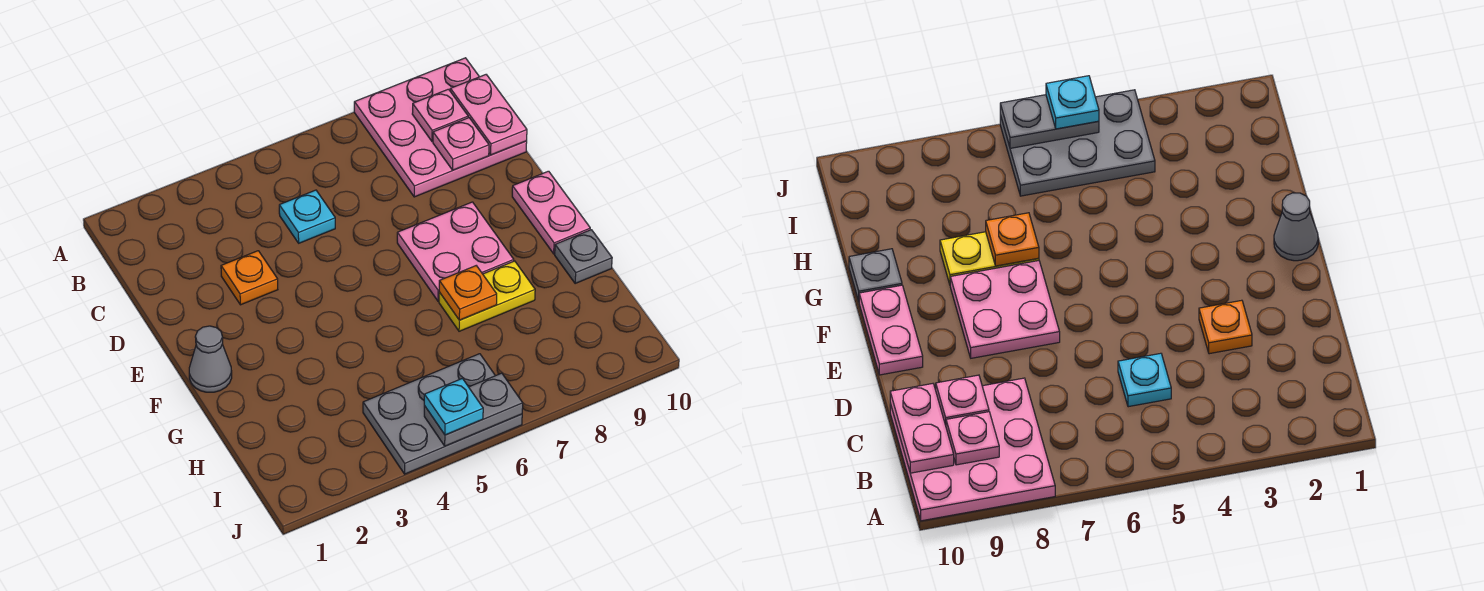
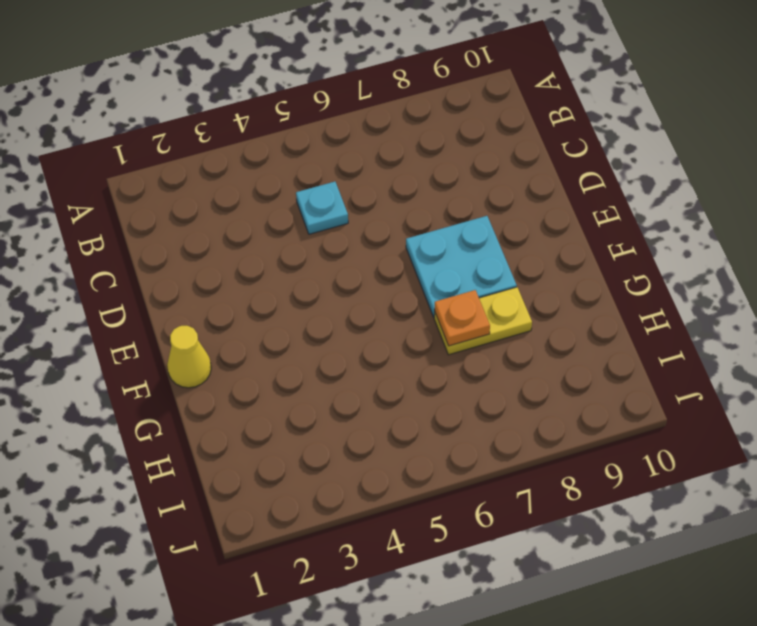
cyan plate E7:F8 level 1 -> pink plate E7:F8 level 1
yellow cone F1 level 1 -> grey cone F1 level 1
none -> pink plate A8:C10 level 1
none -> orange plate D3 level 1
none -> pink plate E10:F10 level 1

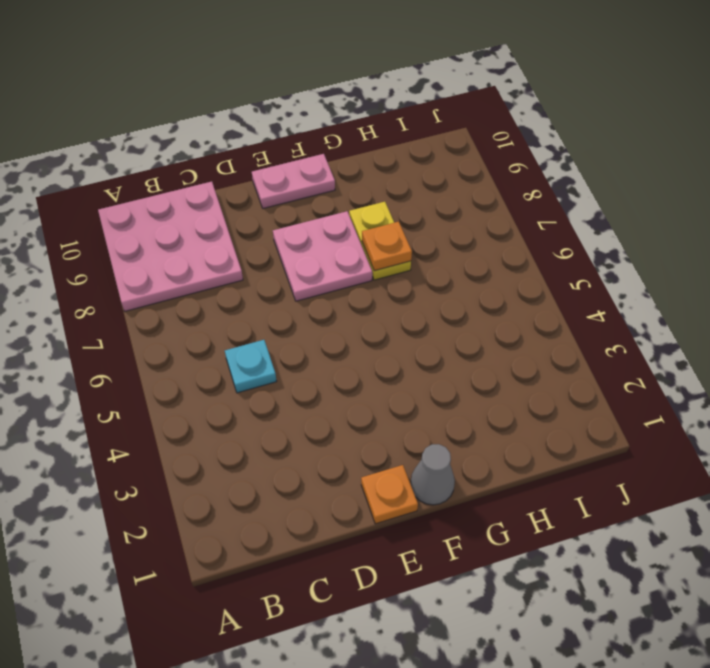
orange plate E1 level 1 -> orange plate D3 level 1
none -> grey plate G10 level 1
none -> grey plate I4:J6 level 1
none -> pink plate B9 level 2

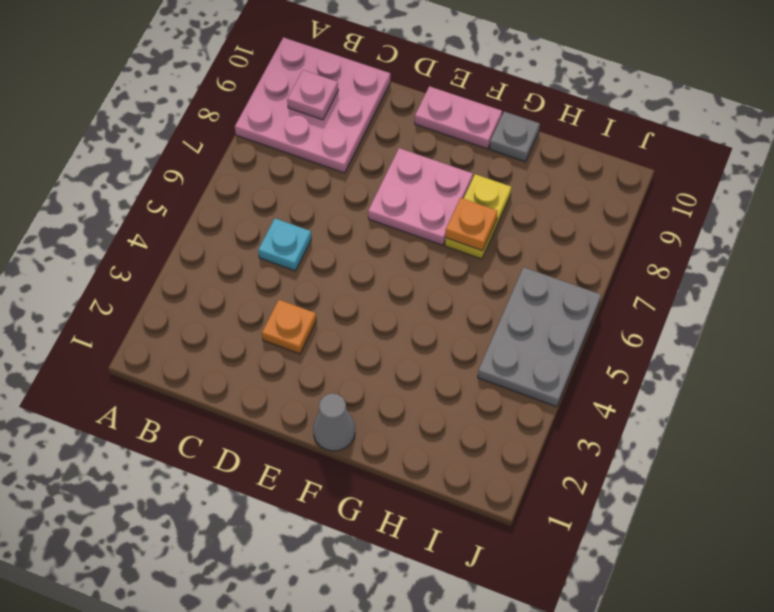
none -> pink plate B10:C10 level 2
none -> pink plate C9 level 2
none -> grey plate J5:J6 level 2

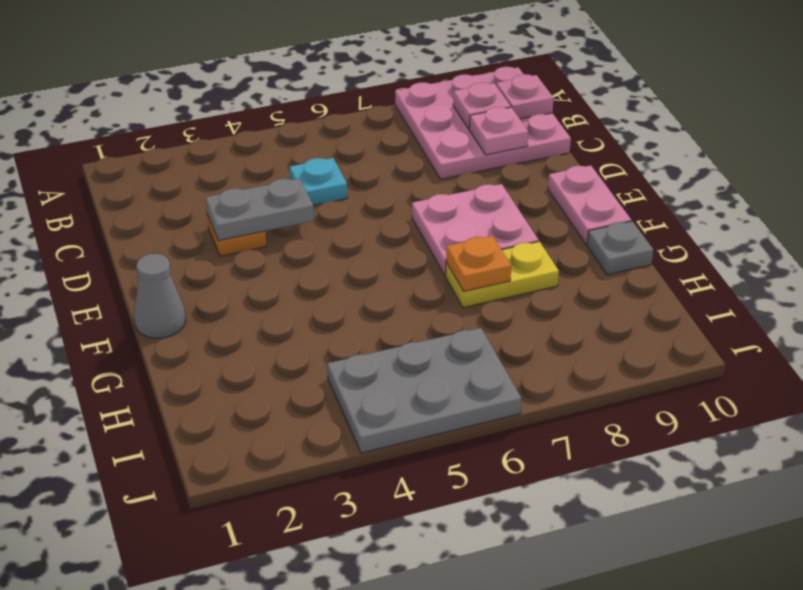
pink plate B10 level 2 -> pink plate B10:C10 level 2
grey plate D3:D4 level 2 -> grey plate J5:J6 level 2
none -> cyan plate J5 level 3

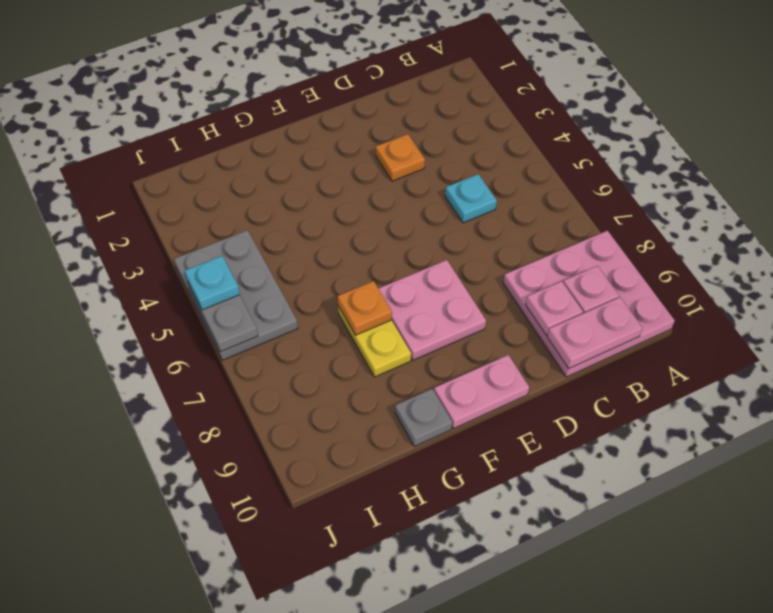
none -> grey cone F1 level 1

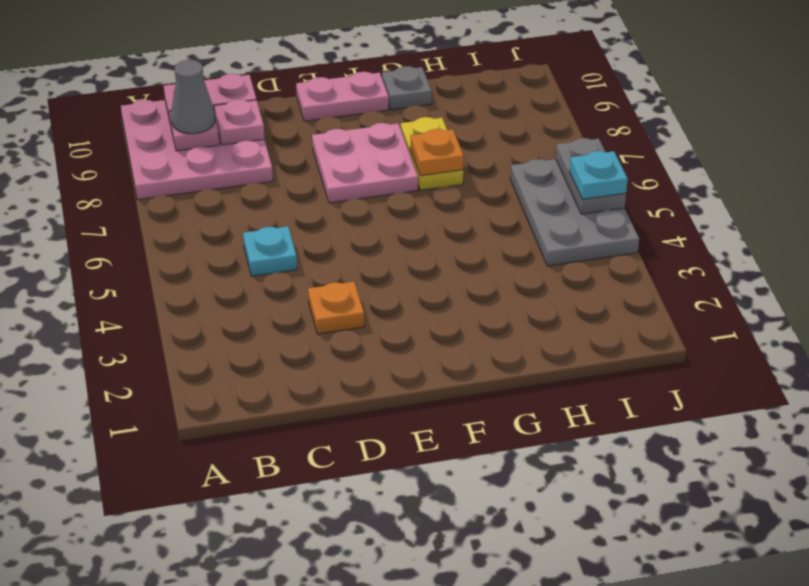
grey cone B9 level 3 -> grey cone F1 level 1

